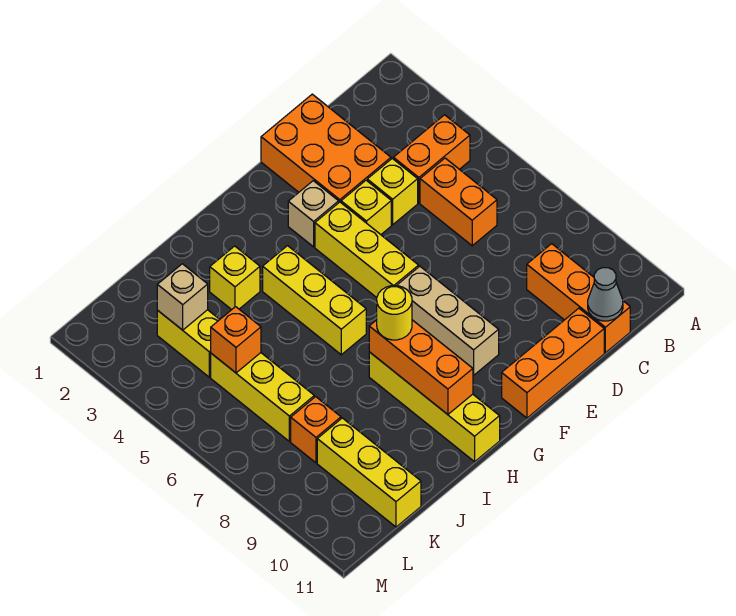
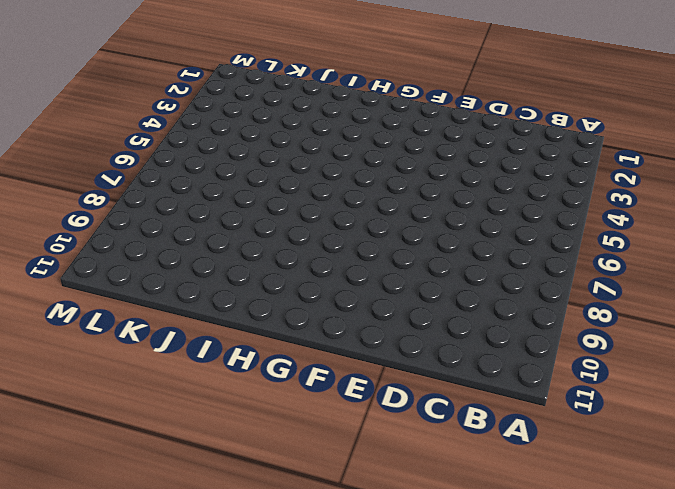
none -> orange brick B4:C4 level 1
none -> orange brick C5:C6 level 1
none -> orange brick C9:C11 level 1

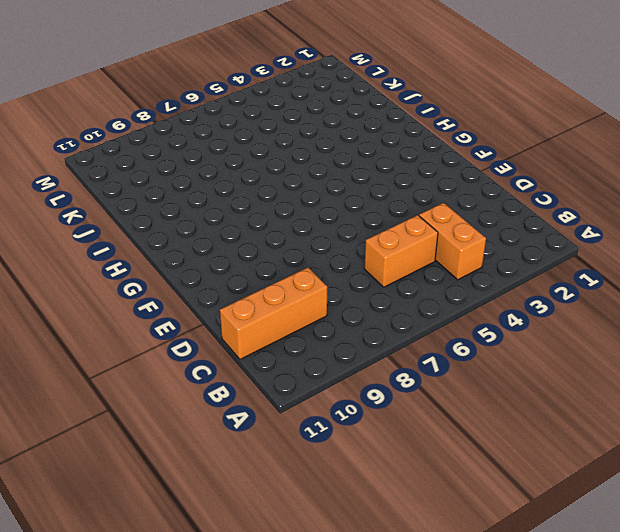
none -> orange brick D1:E3 level 1
none -> yellow brick D4 level 1
none -> orange brick D11:F11 level 1

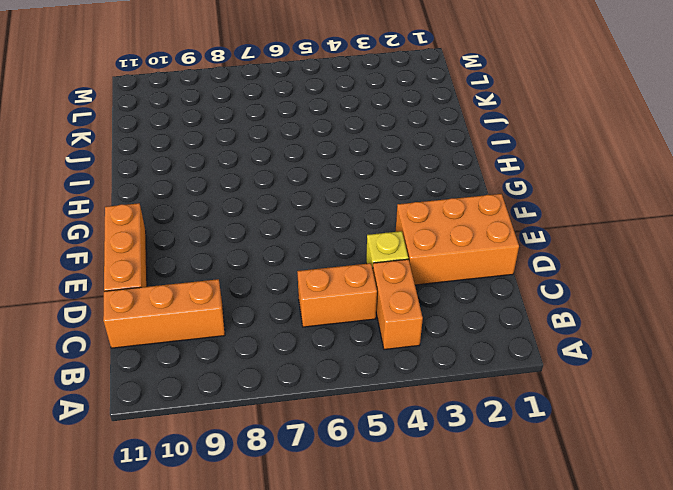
none -> yellow brick E4 level 1
none -> tan brick F3 level 1
none -> yellow brick F4:F6 level 1

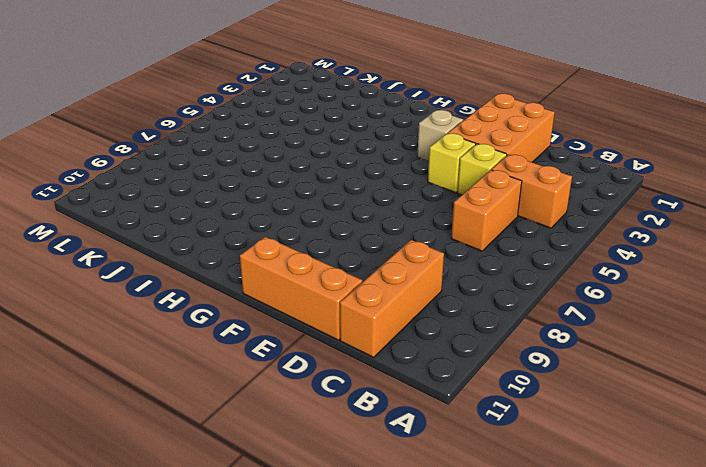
none -> yellow brick F4:F6 level 1
none -> tan brick F7:F9 level 1
none -> yellow brick H4:H6 level 1

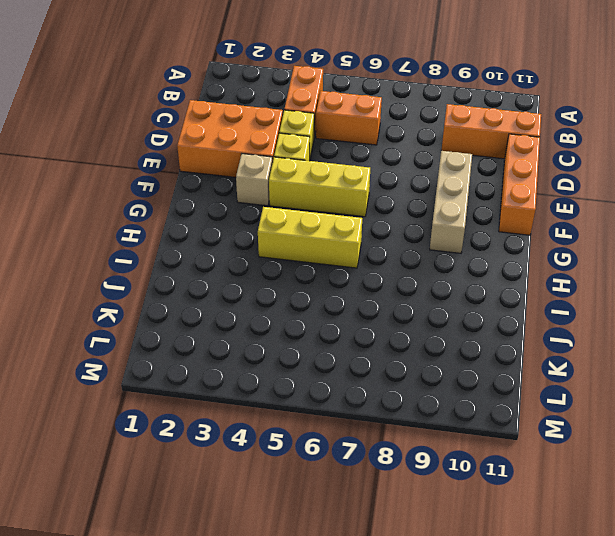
tan brick E9:G9 level 1 -> tan brick F7:F9 level 1
none -> yellow brick H8:H11 level 1
none -> yellow brick I3 level 1
none -> yellow brick K3:K4 level 1

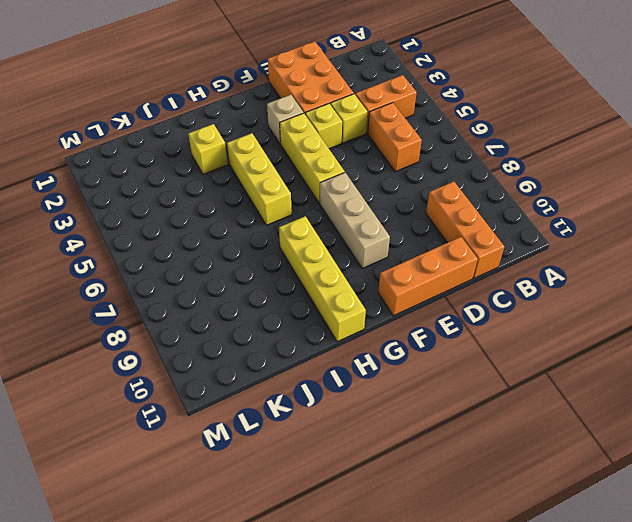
none -> yellow brick K3:K4 level 1
none -> yellow brick K5:K7 level 1
none -> orange brick K8 level 1

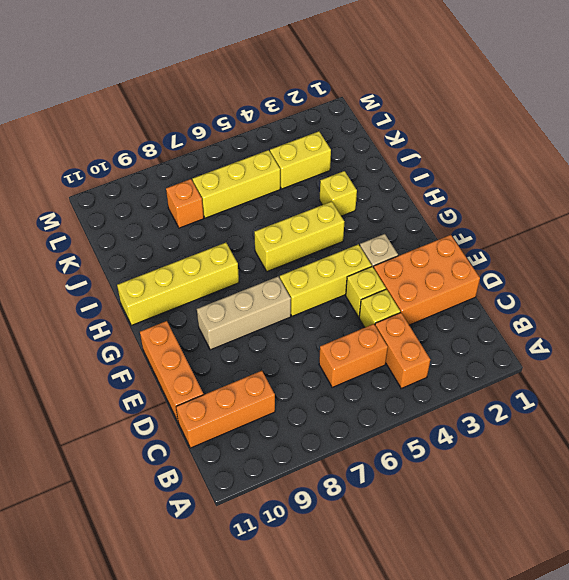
none -> yellow brick K9:K11 level 1
none -> grey cone C11 level 2
none -> orange brick H8:H10 level 2

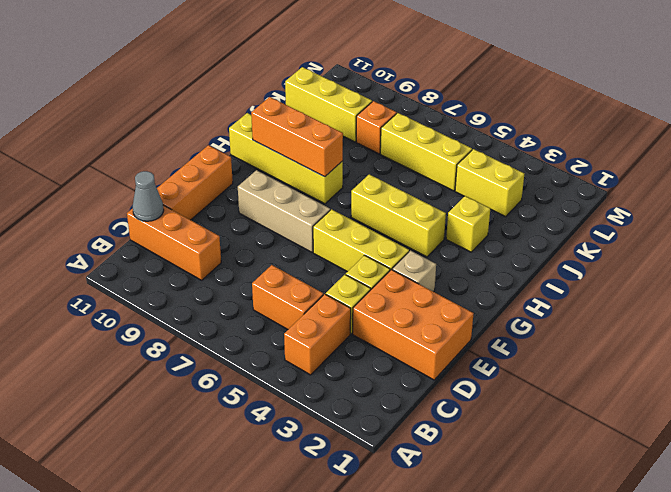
none -> tan brick K3 level 2
none -> orange brick K5 level 2
none -> yellow round brick H8 level 3

